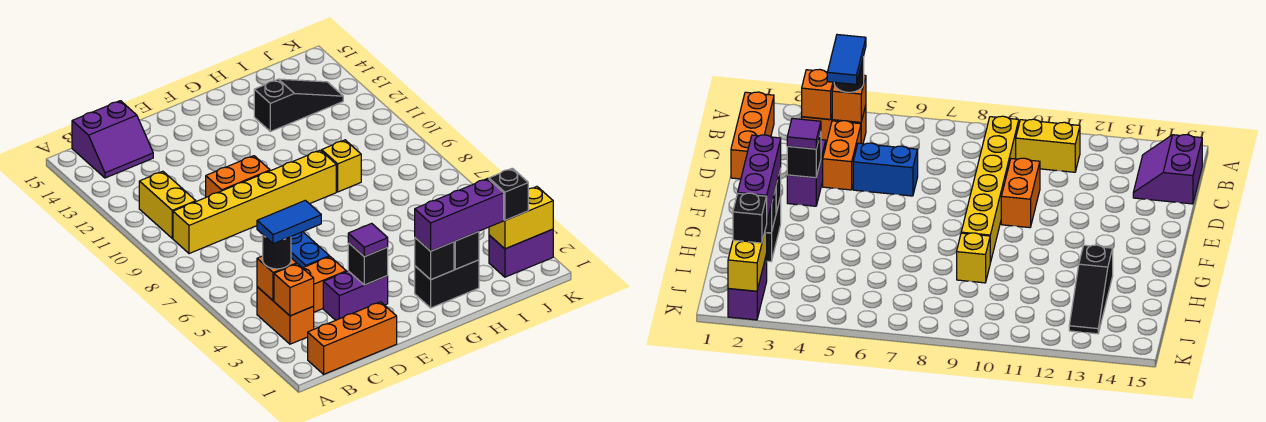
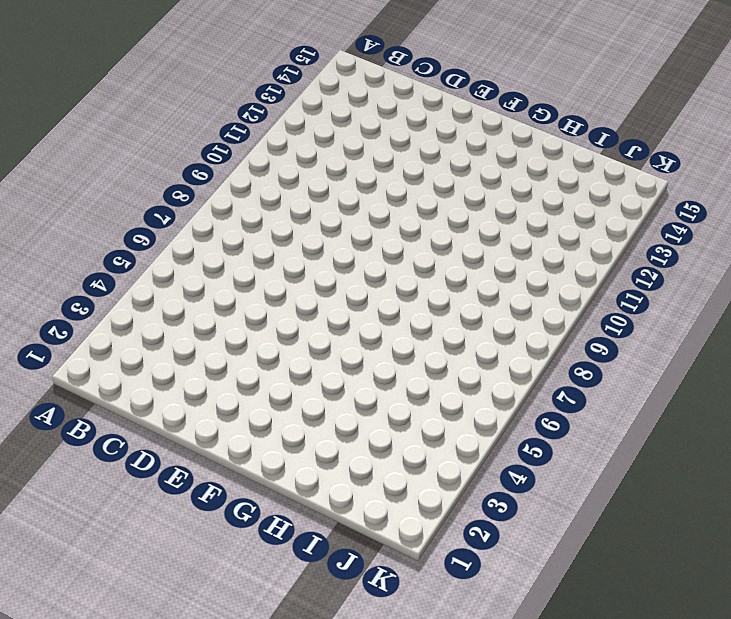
none -> orange brick B1:D1 level 1
none -> orange brick B3:B4 level 1
none -> yellow brick B9:G9 level 1

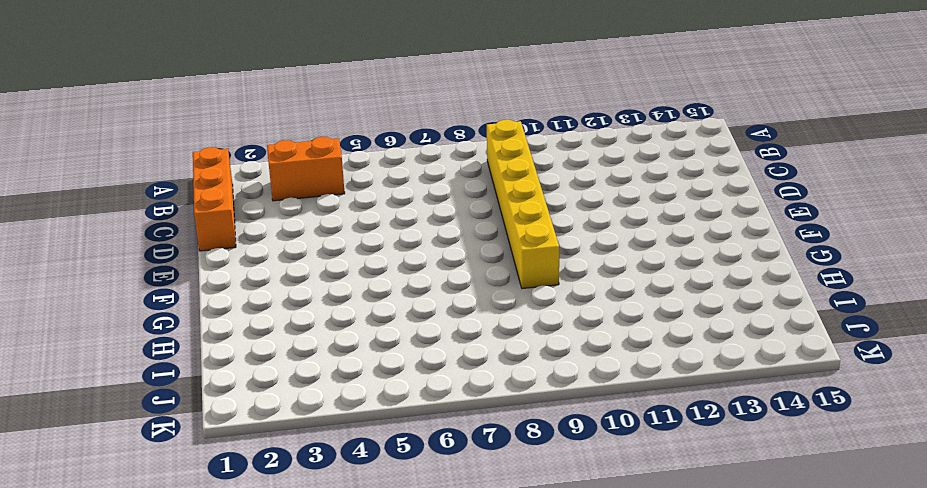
none -> yellow brick B10:B11 level 1
none -> purple slope B14:C15 level 1 top 15
none -> orange brick C4:D4 level 1

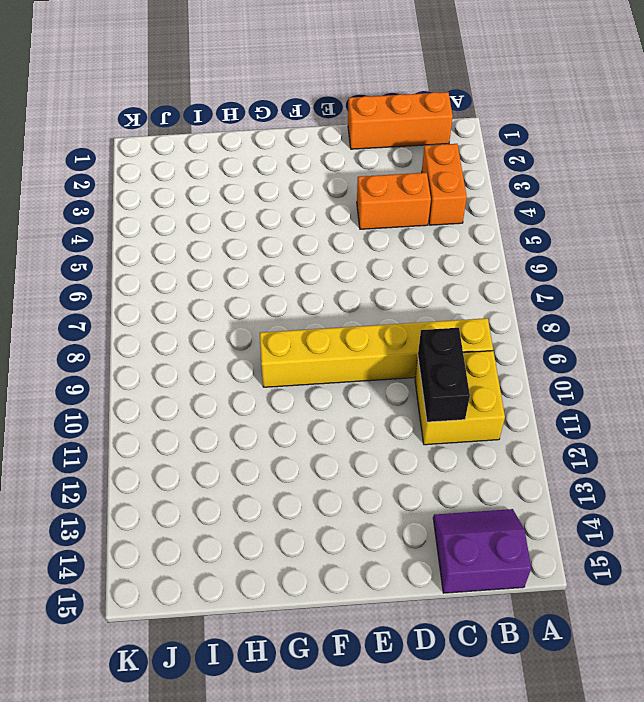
yellow brick B10:C11 level 1 -> yellow brick B10:B11 level 1
black brick C10:C11 level 2 -> black brick G2:H2 level 1
none -> purple brick D3:E3 level 1
none -> blue brick D5:D6 level 1
none -> orange brick D10:E10 level 1

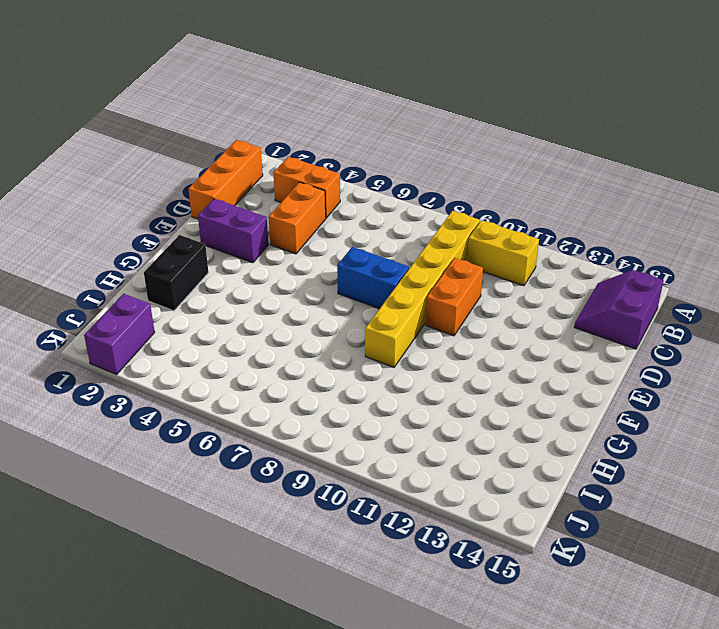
purple brick E2:E3 level 1 -> purple brick D3:E3 level 1
blue brick E7:E8 level 1 -> blue brick D5:D6 level 1
none -> yellow brick H9 level 1
none -> black slope H13:J13 level 1 top H
none -> orange brick B3 level 2

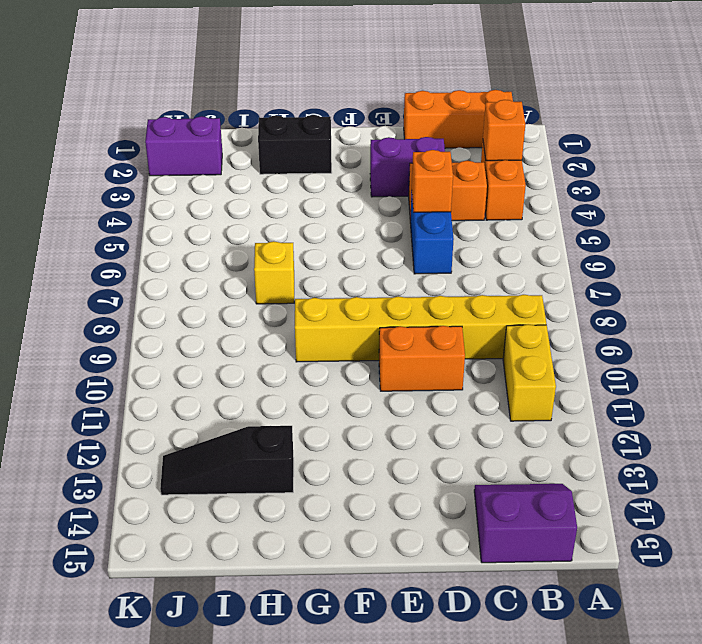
orange brick D5 level 2 -> orange brick B4 level 2
yellow brick H7 level 1 -> yellow brick H9 level 1
none -> black brick E3 level 2
none -> black brick G2 level 2
none -> black brick H2 level 2

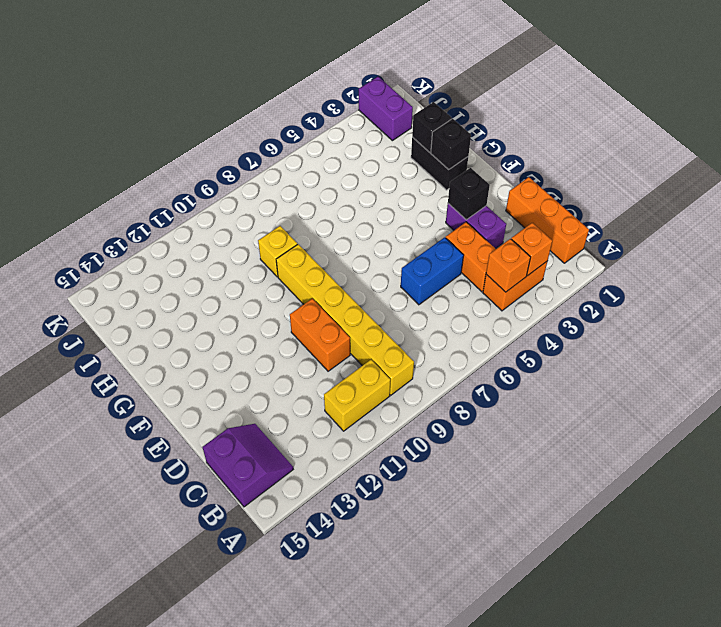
none -> black slope H13:J13 level 1 top H
none -> yellow brick J2:K2 level 2
none -> black round brick B4 level 3

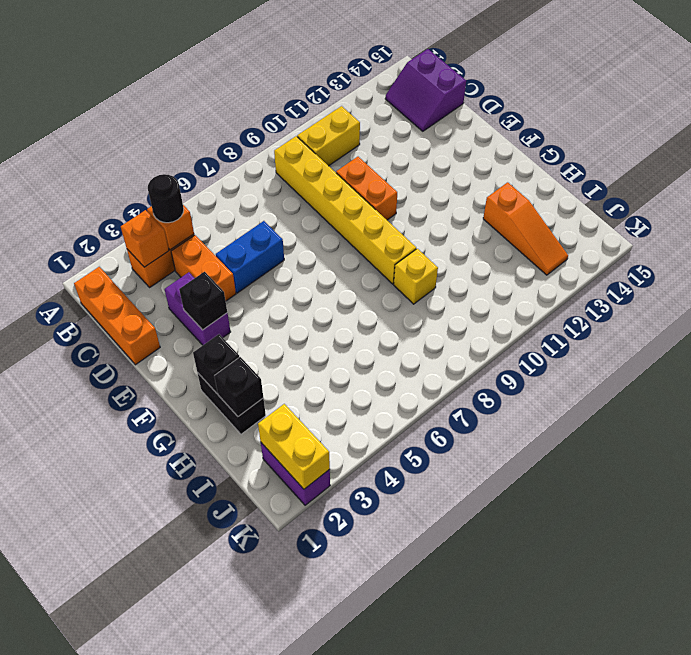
orange slope H13:J13 level 1 top H -> black slope H13:J13 level 1 top H
none -> purple tile E3 level 3
none -> purple brick G2:I2 level 3
none -> black brick J2 level 3

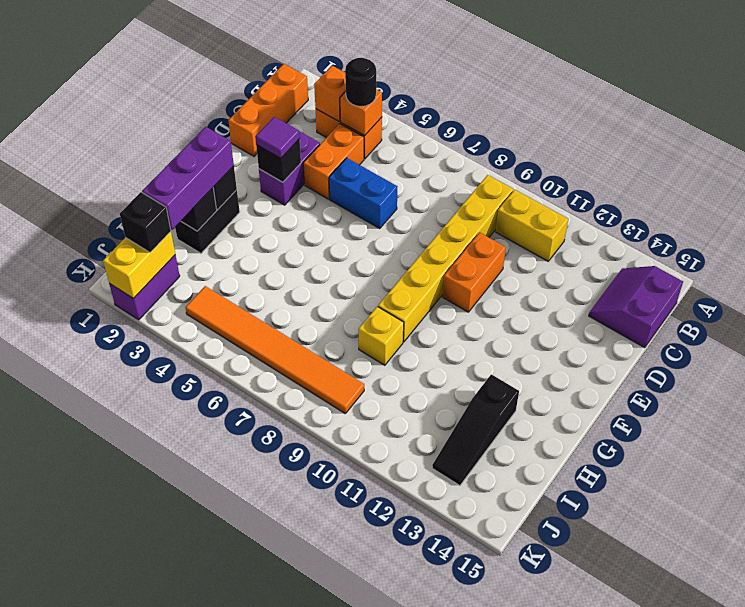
orange tile J4:J9 level 1 -> none
none -> blue tile B4:C4 level 4

